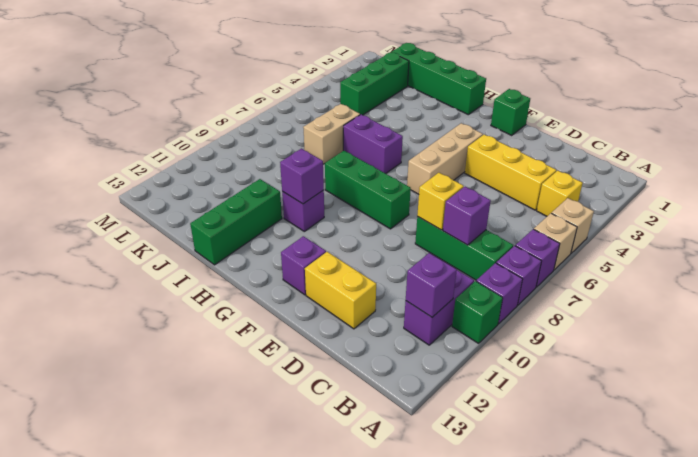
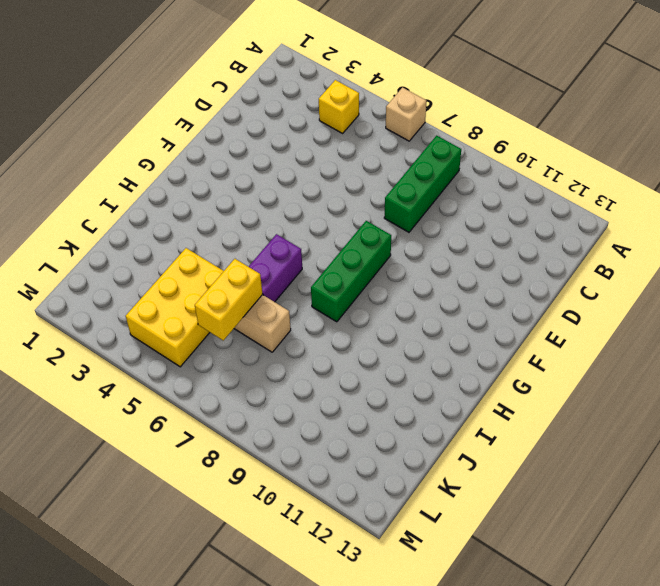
yellow brick J4:L5 level 1 -> green brick K2:K4 level 1
yellow brick J6:K6 level 2 -> yellow brick D12:E12 level 1
none -> tan brick A5 level 1
none -> purple brick A7 level 1
none -> purple brick A8 level 1

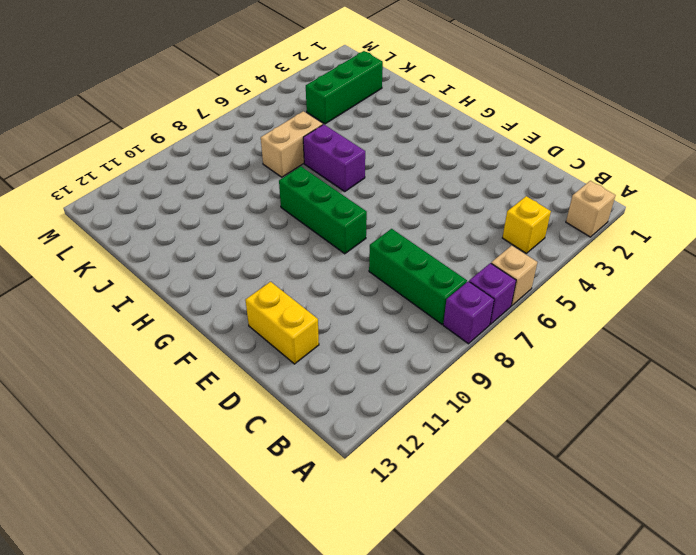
tan brick A2 level 1 -> tan brick A5 level 1
none -> purple brick A9 level 1
none -> green brick A10 level 1
none -> purple brick B10:B11 level 1

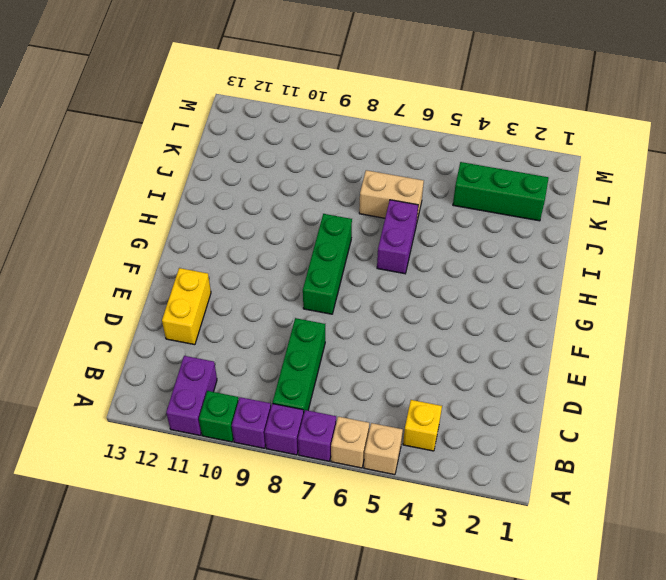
purple brick A11:B11 level 1 -> purple brick B10:B11 level 1
none -> yellow brick C4:E4 level 1
none -> green brick F1 level 1
none -> tan brick F4:F6 level 1

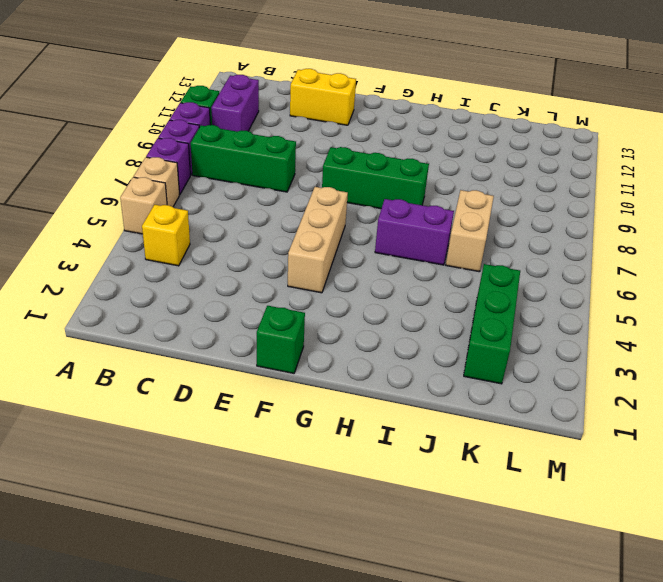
none -> yellow brick C4:E4 level 1
none -> purple brick F12 level 1
none -> green brick H1:K1 level 1

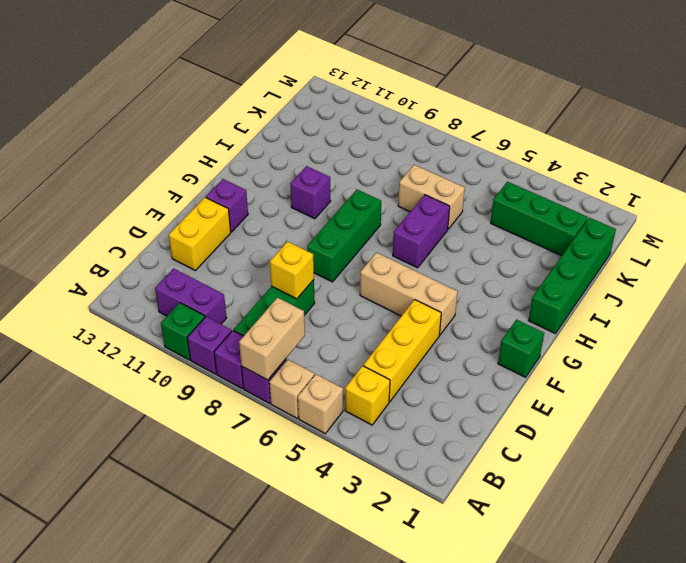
tan brick A7:B7 level 2 -> none
none -> green brick I11:I13 level 1
none -> purple brick B11 level 2
none -> purple brick C8 level 2

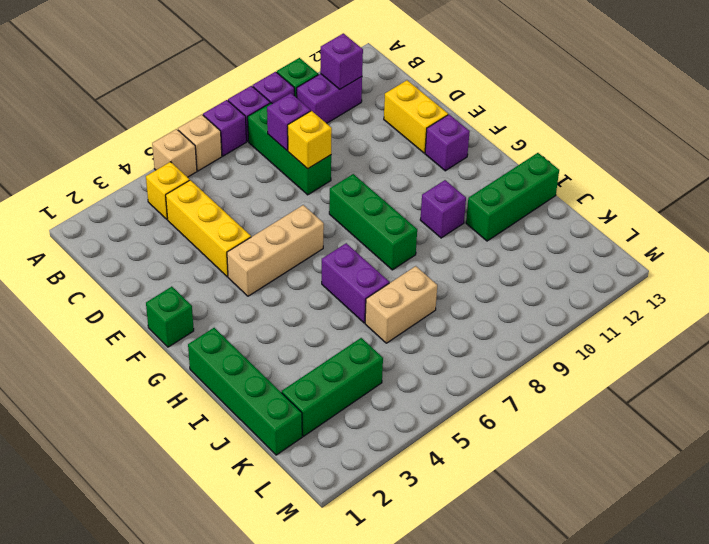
none -> purple brick H10 level 2

